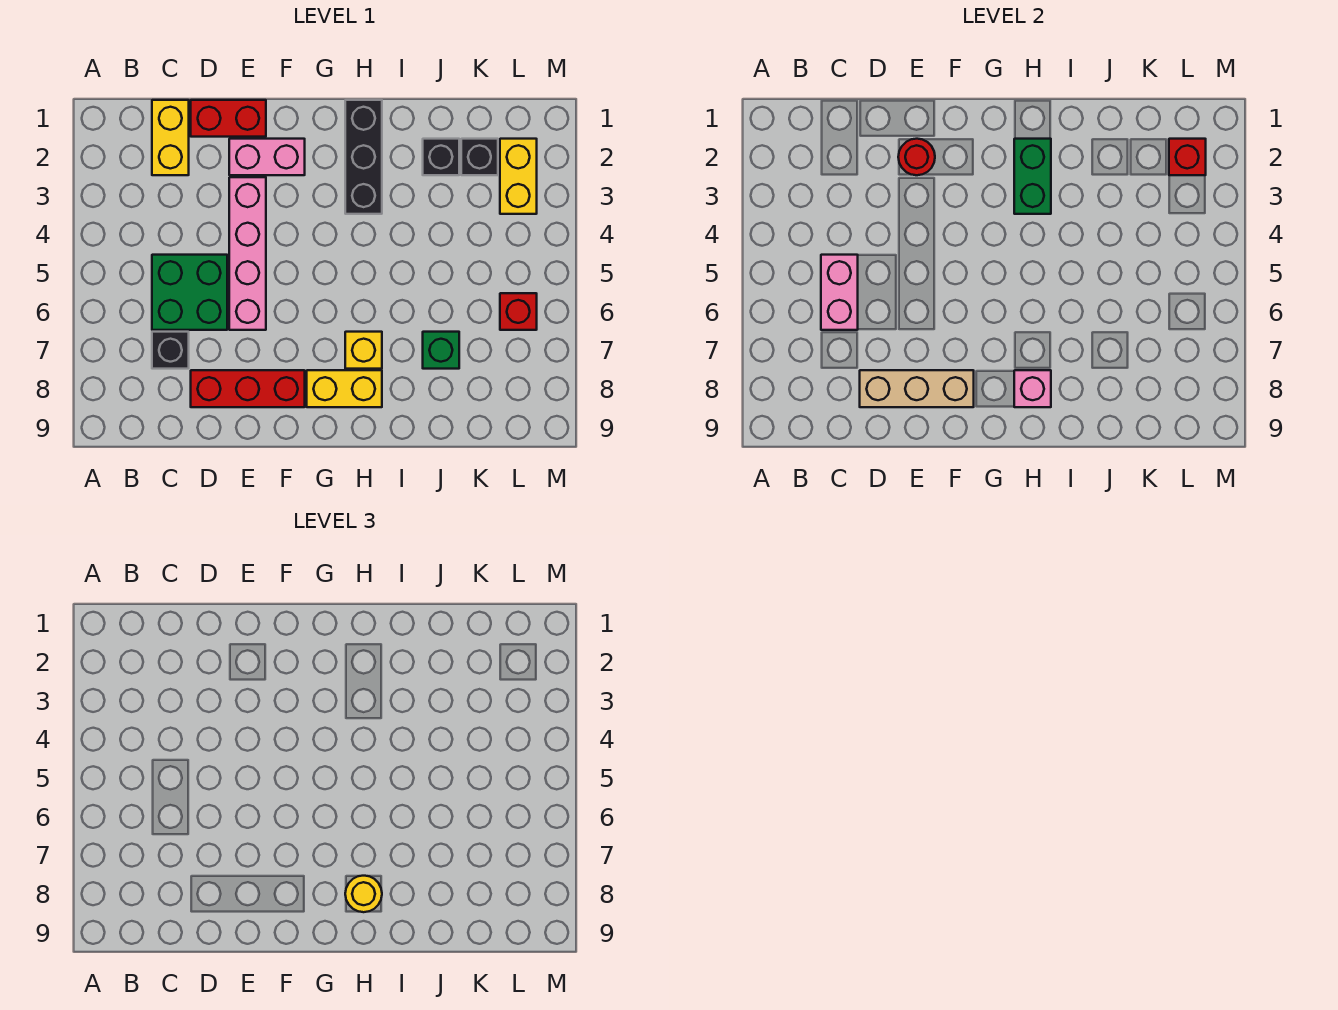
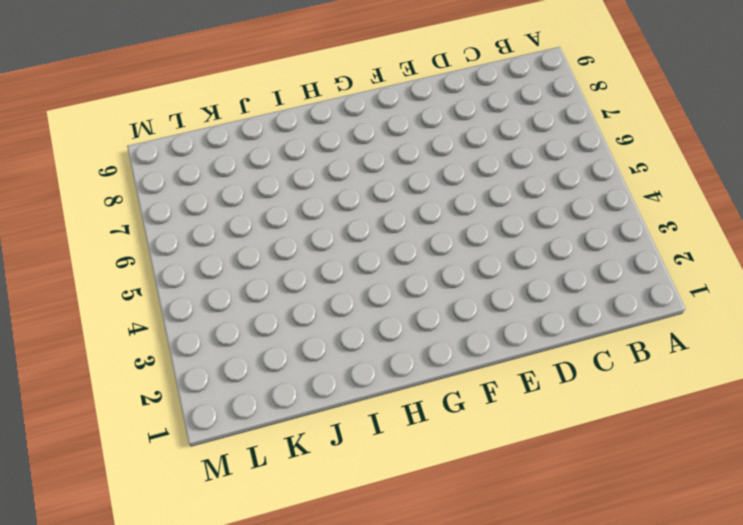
none -> yellow brick C1:C2 level 1
none -> green brick C5:D6 level 1
none -> black brick C7 level 1

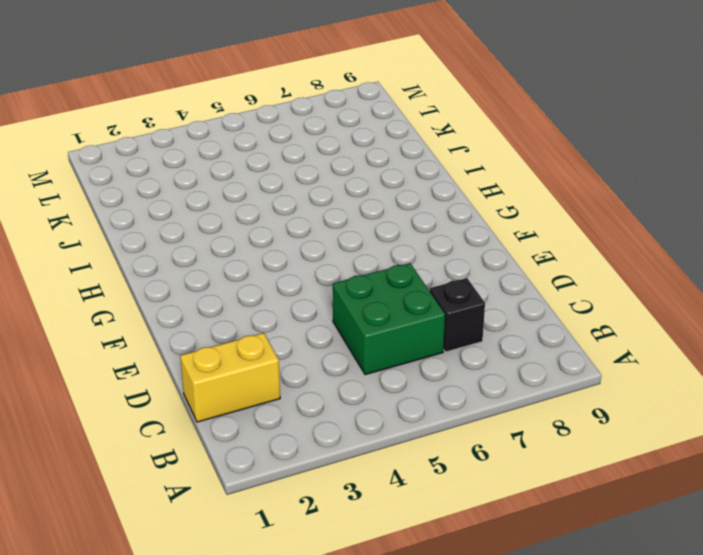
none -> red brick D1:E1 level 1
none -> red brick D8:F8 level 1
none -> pink brick E2:F2 level 1

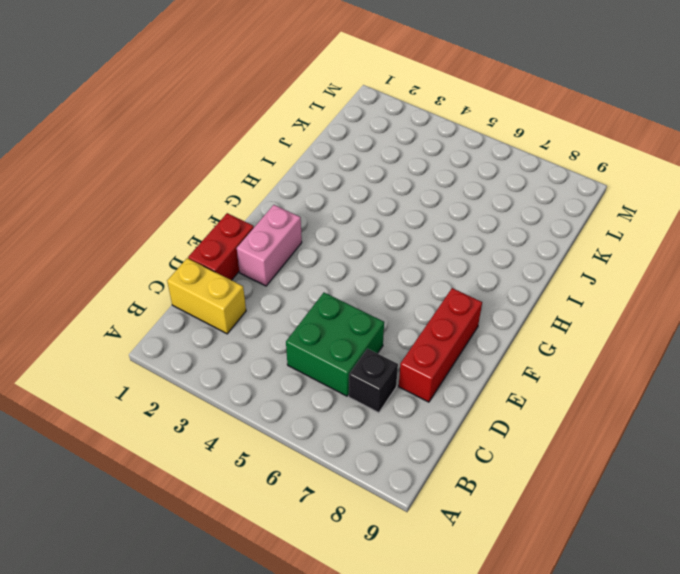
none -> pink brick E3:E6 level 1
none -> yellow brick G8:H8 level 1
none -> black brick H1:H3 level 1

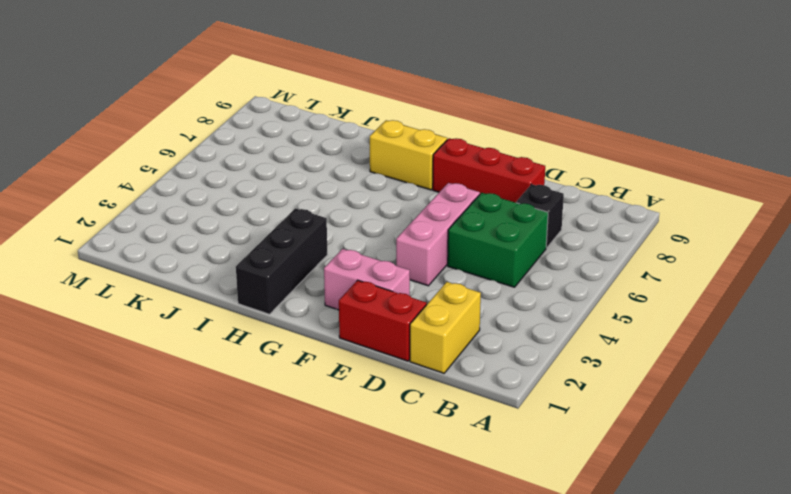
pink brick E4:E6 level 1 -> pink brick E3:E6 level 1
none -> yellow brick H7 level 1
none -> black brick J2 level 1
none -> green brick J7 level 1

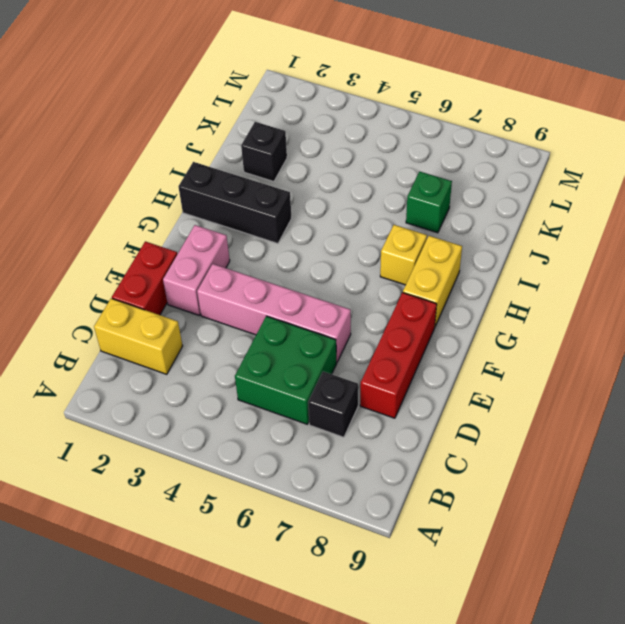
none -> black brick K2 level 1
none -> yellow brick L2:L3 level 1
none -> red brick L6 level 1

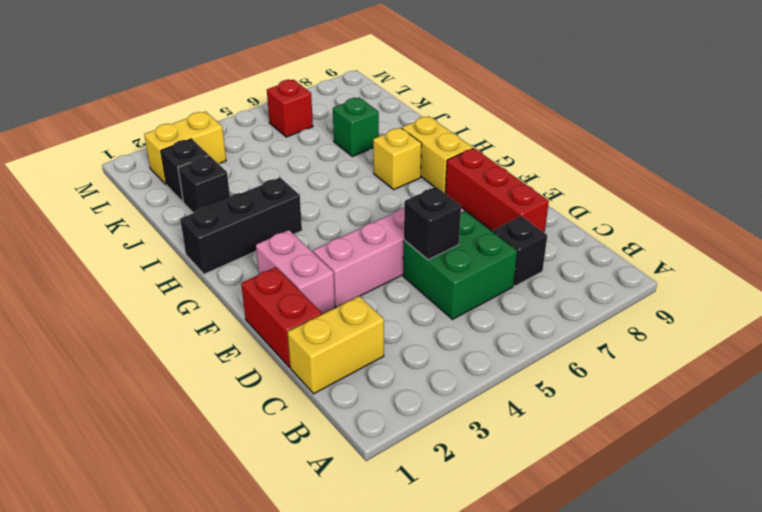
black brick D5 level 2 -> none
none -> pink brick C5:C6 level 2
none -> tan brick D8:F8 level 2
none -> red round brick E2 level 2

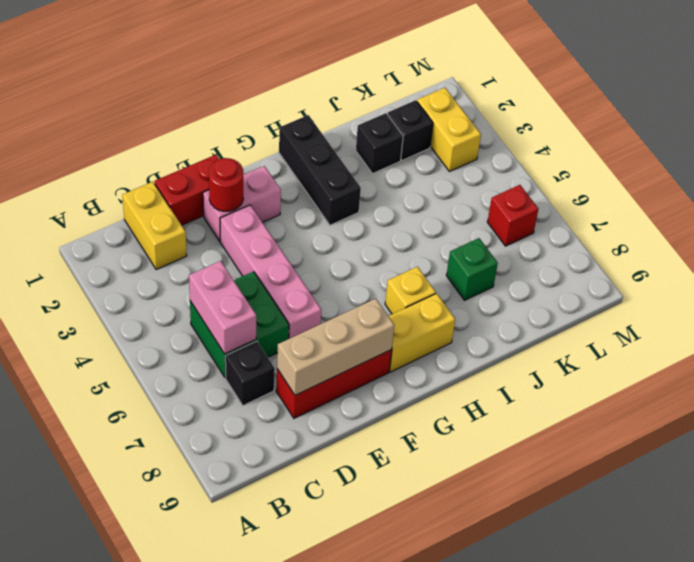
none -> green brick H2:H3 level 2
none -> pink brick H8 level 2
none -> red brick L2 level 2

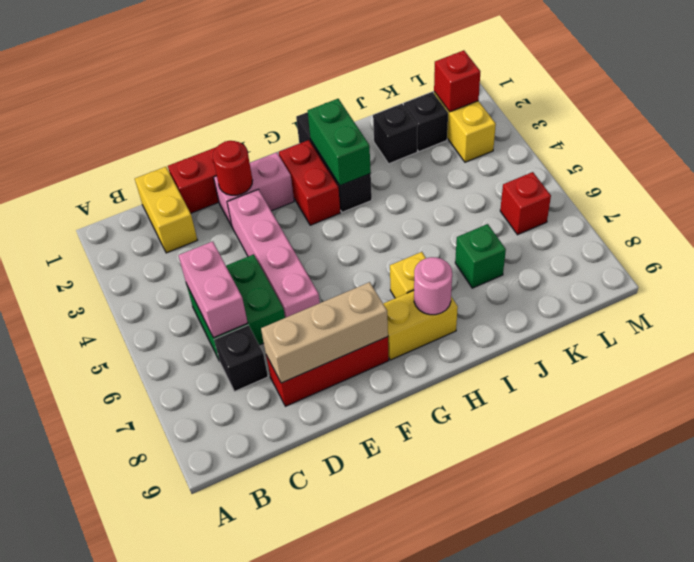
red brick G2:G3 level 1 -> none
pink round brick H8 level 2 -> pink brick H8 level 2
none -> yellow round brick H8 level 3

